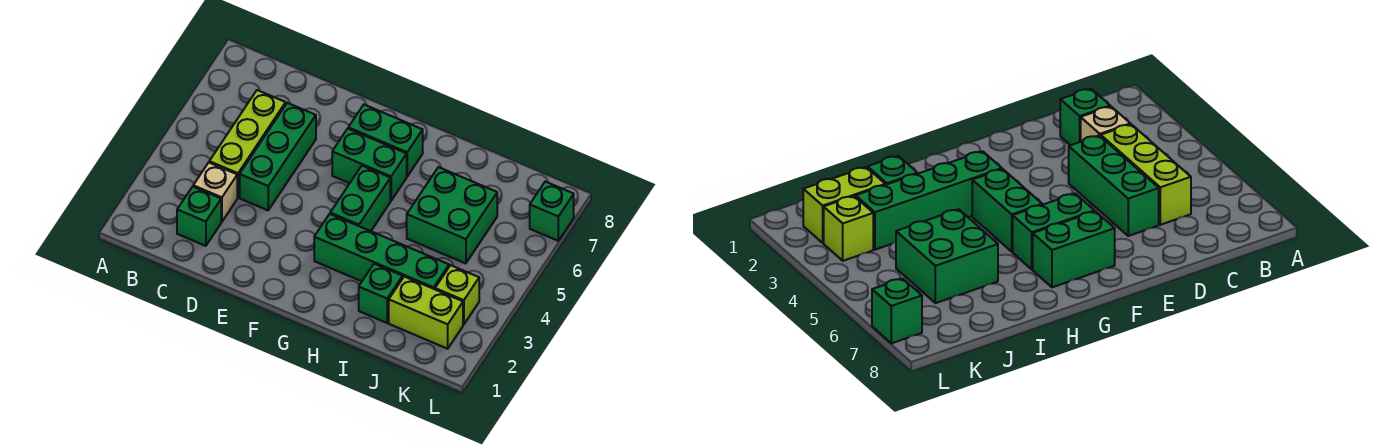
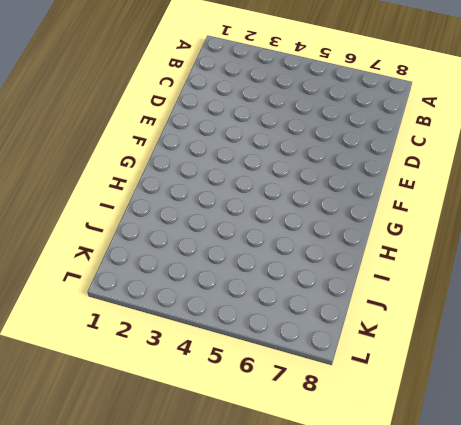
none -> green brick C2 level 1
none -> tan brick C3 level 1
none -> lime brick C4:C6 level 1

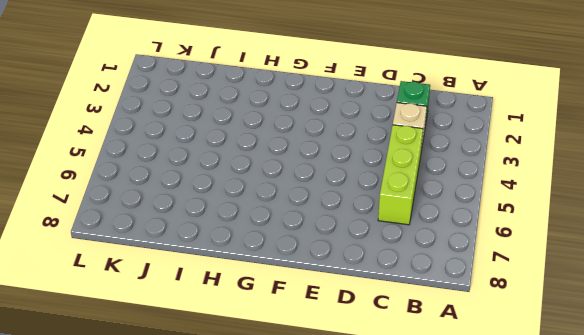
none -> green brick D4:D6 level 1
none -> green brick F6:G6 level 1
none -> green brick F7:G7 level 1

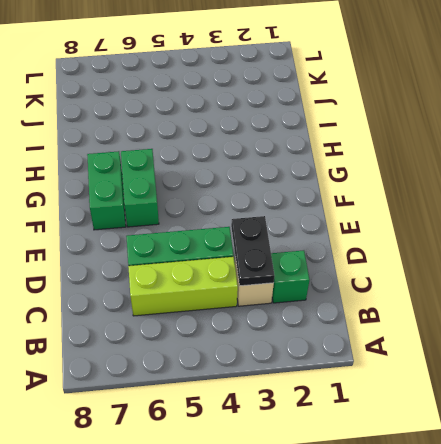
black plate C3:D3 level 2 -> none
none -> green brick G3:J3 level 1
none -> green brick G4:G5 level 1
none -> green brick I2 level 1

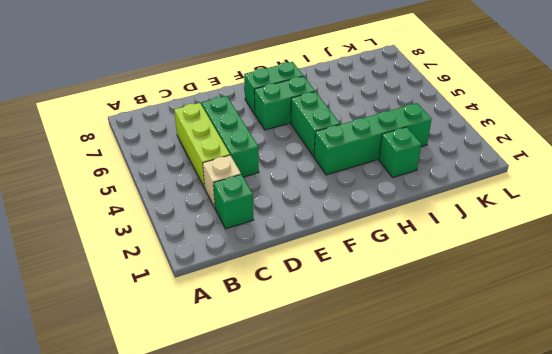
none -> green brick I5:J6 level 1
none -> lime brick J2:K2 level 1
none -> lime brick K3 level 1

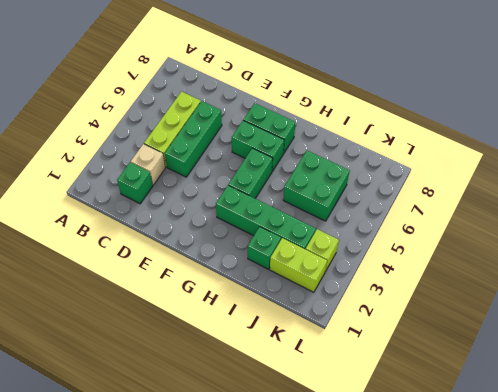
none -> green brick L7 level 1

